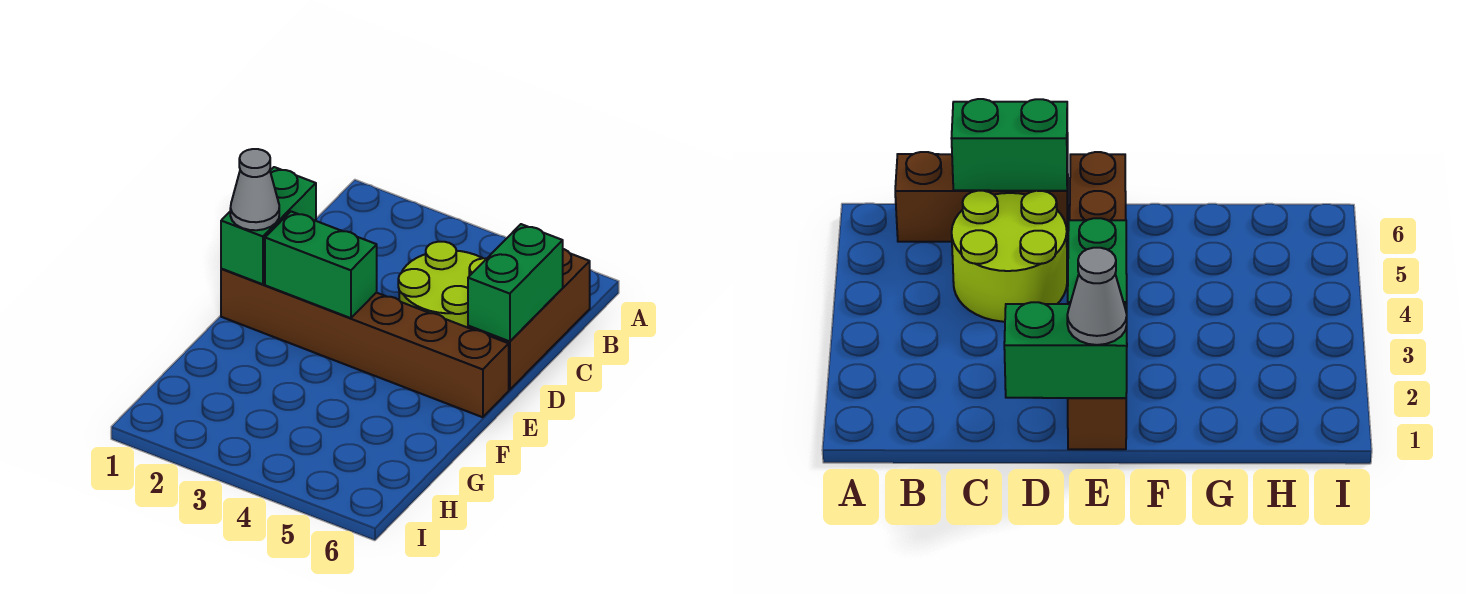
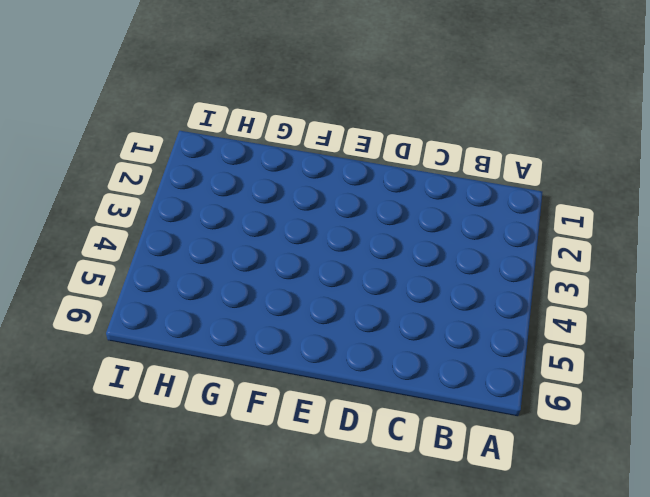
none -> brown brick B6:D6 level 1
none -> lime round brick C4:D5 level 1

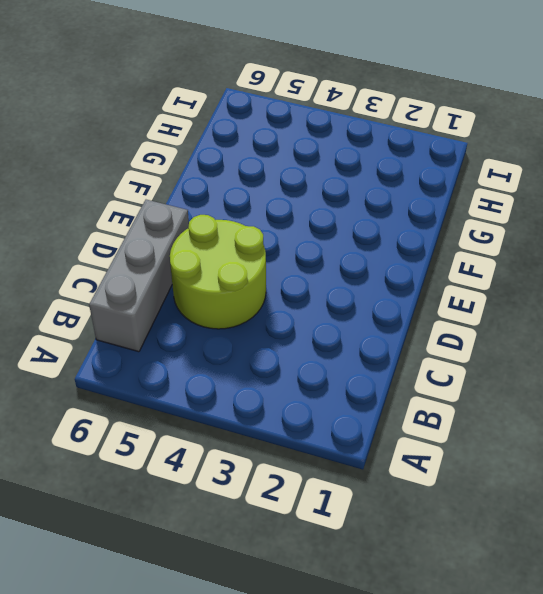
grey brick B6:D6 level 1 -> brown brick B6:D6 level 1
none -> brown brick E1:E6 level 1
none -> green brick C6:D6 level 2

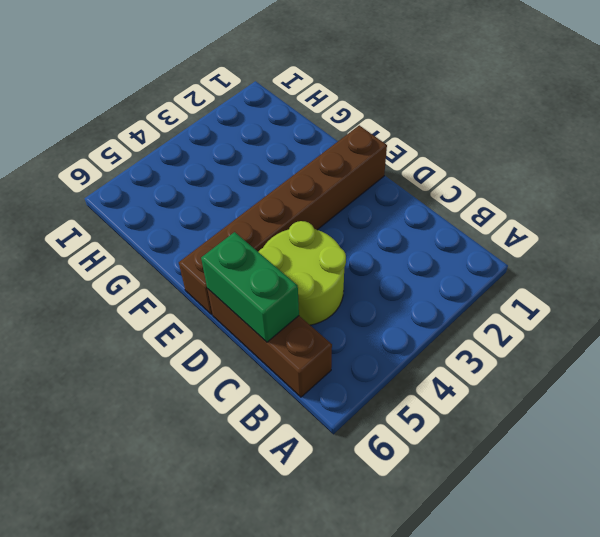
none -> green brick D1:E1 level 2
none -> green brick E2:E3 level 2

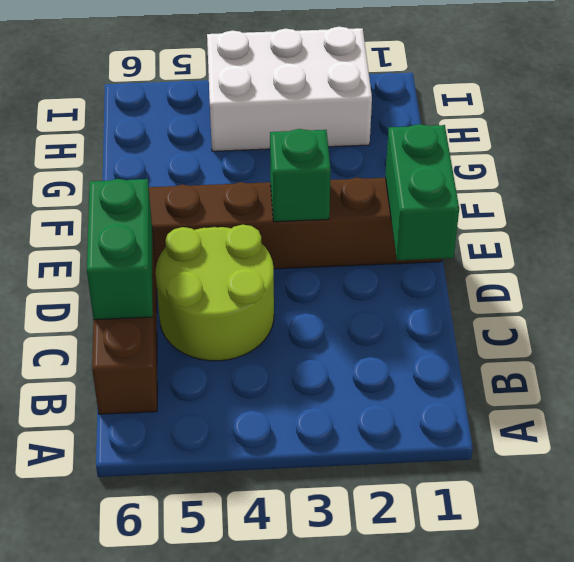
green brick E3 level 2 -> green brick E2:E3 level 2
white brick H2:I4 level 1 -> none
none -> grey cone E1 level 3

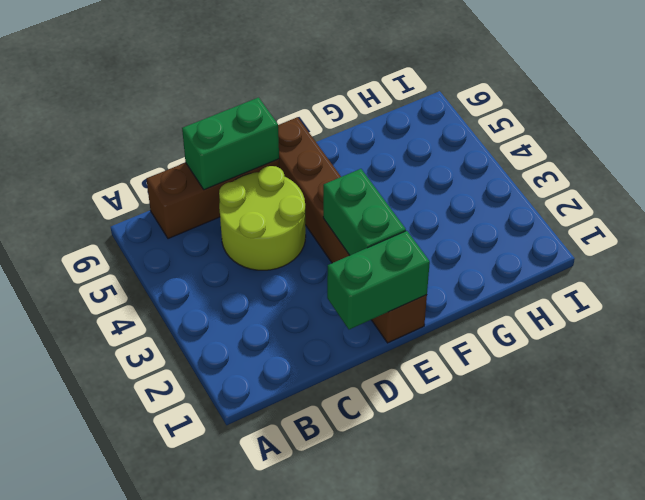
none -> grey cone E1 level 3

